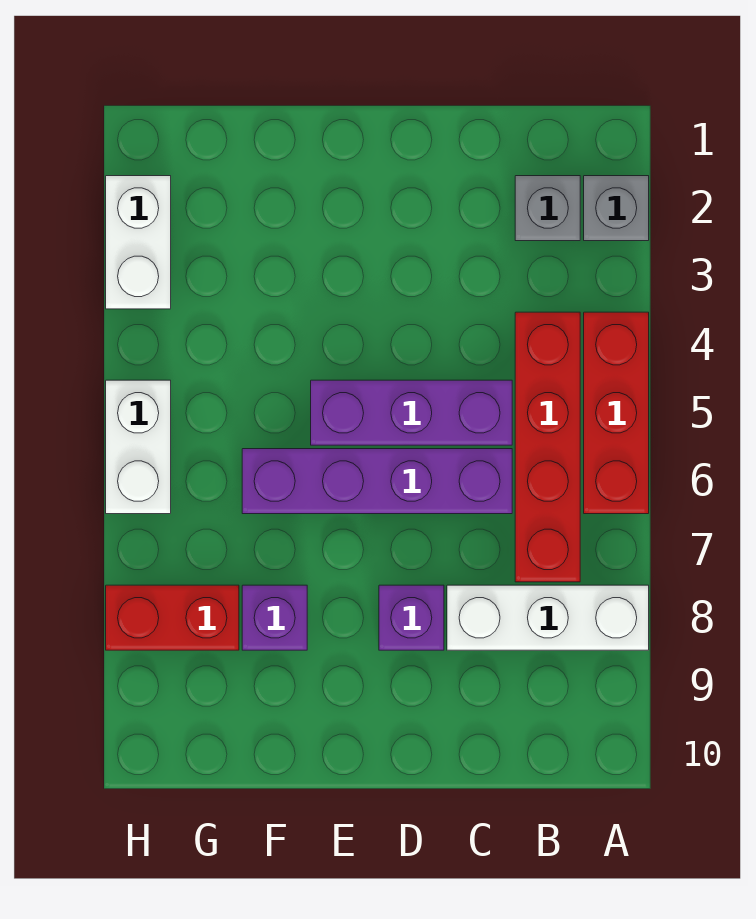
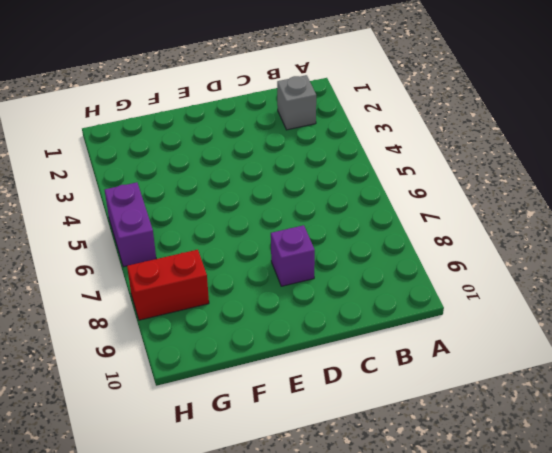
purple brick H5:H6 level 1 -> white brick H5:H6 level 1
none -> grey brick A2 level 1
none -> red brick A4:A6 level 1
none -> white brick A8:C8 level 1

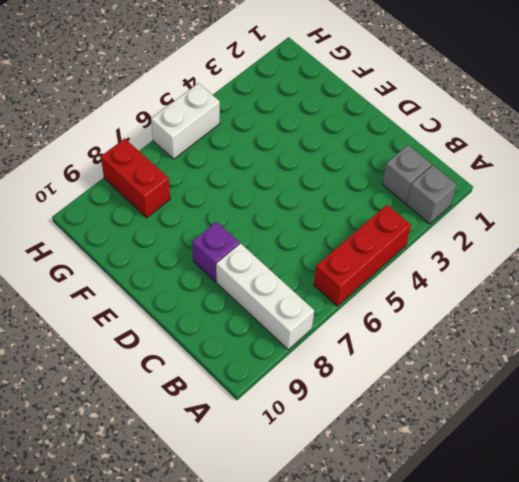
none -> red brick B4:B7 level 1
none -> purple brick C5:E5 level 1
none -> purple brick C6:F6 level 1

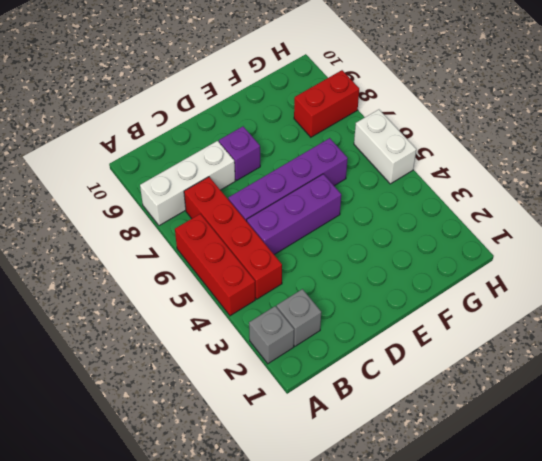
none -> purple brick F8 level 1
none -> white brick H2:H3 level 1

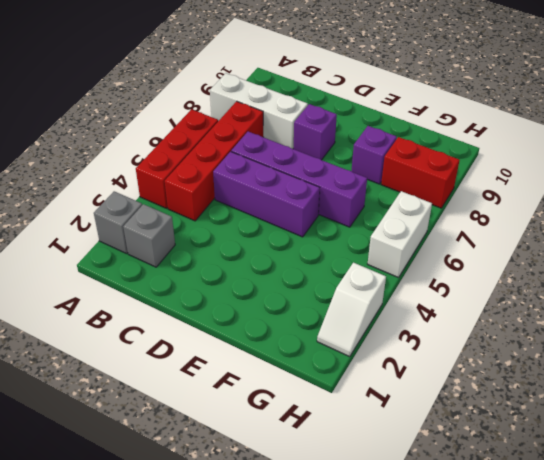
white slope H2:H3 level 1 top 3 -> white brick H2:H3 level 1

